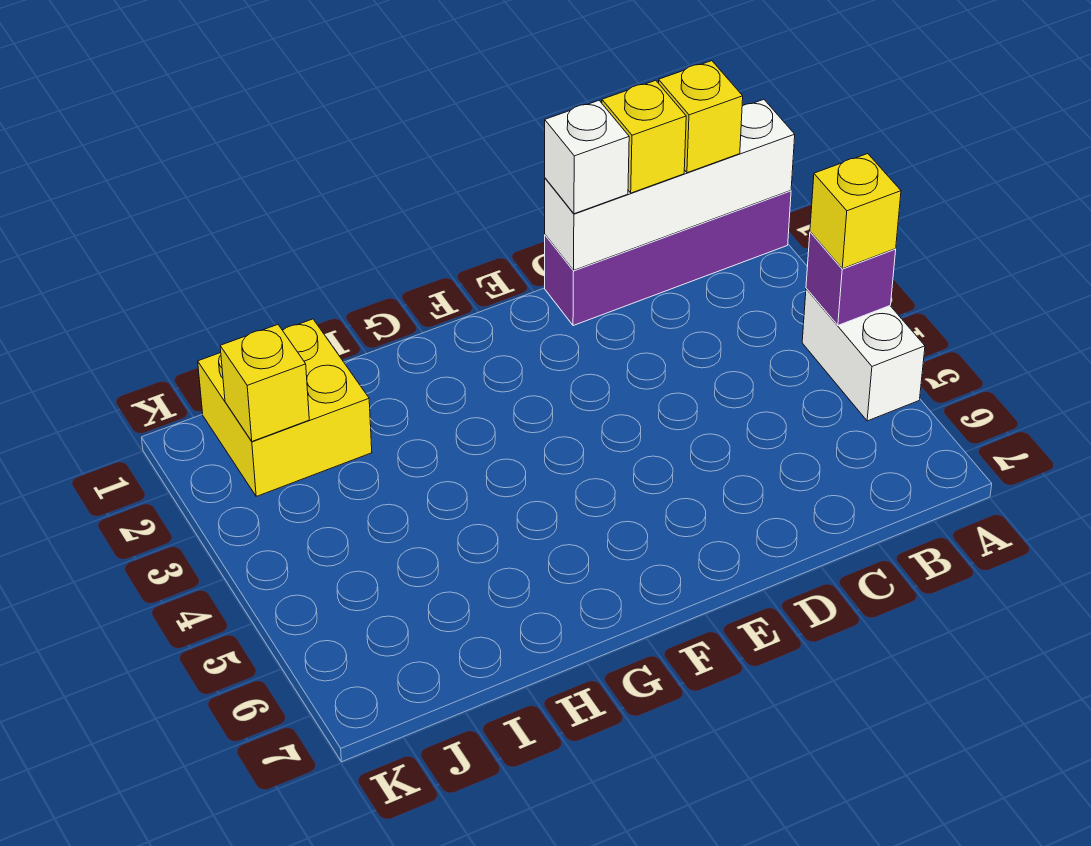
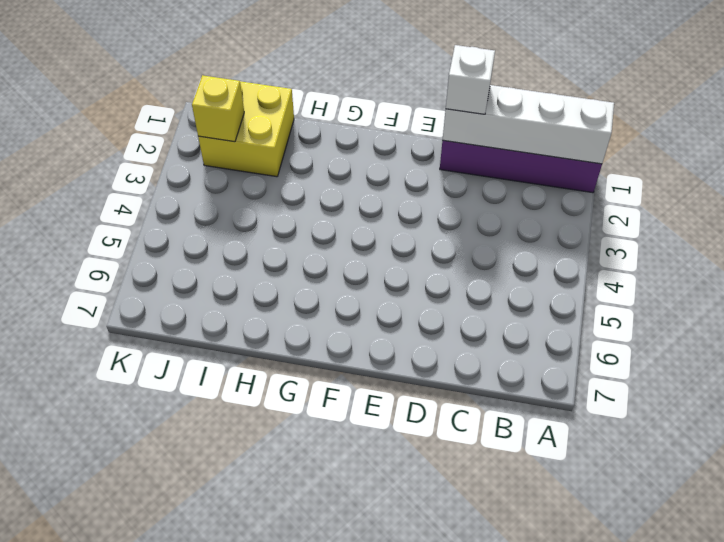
none -> white brick A4:A5 level 1
none -> purple brick A4 level 2

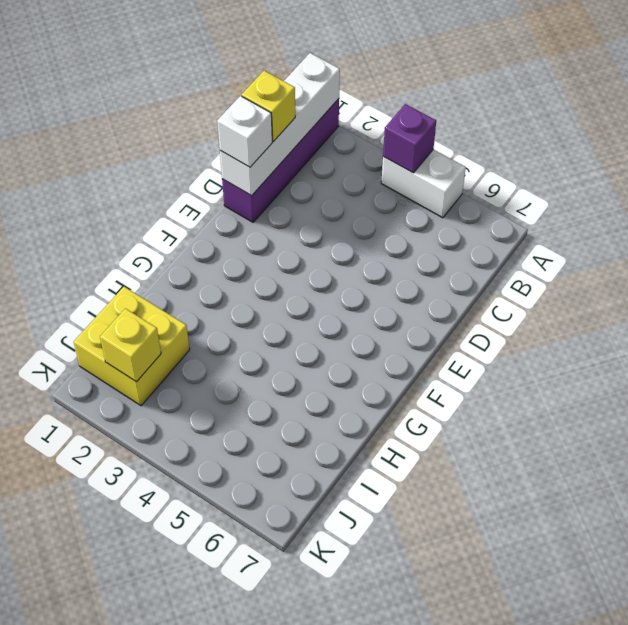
none -> yellow brick A4 level 3
none -> yellow brick B1 level 3

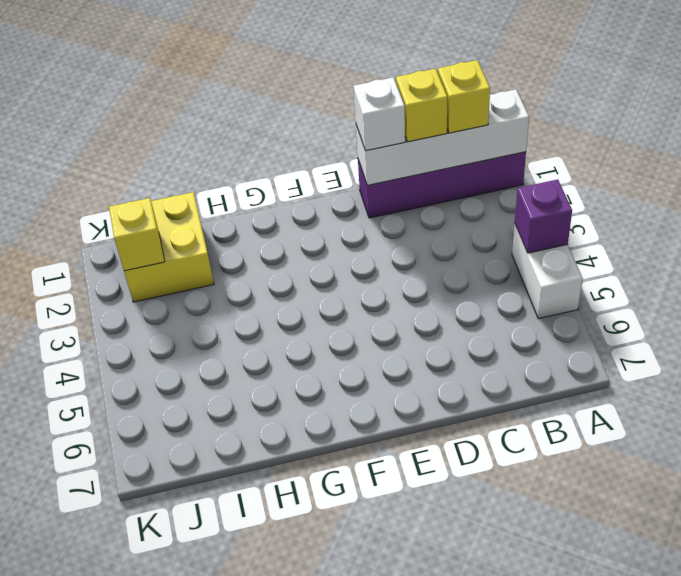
none -> yellow brick A4 level 3

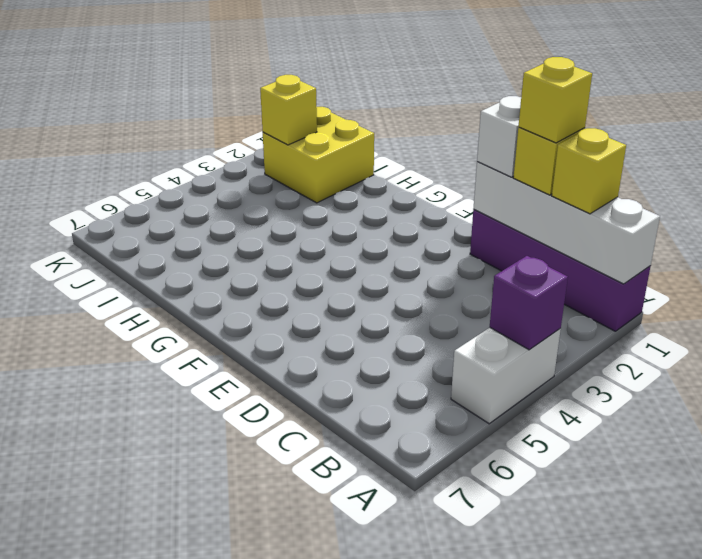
yellow brick C1 level 4 -> yellow brick A4 level 3

